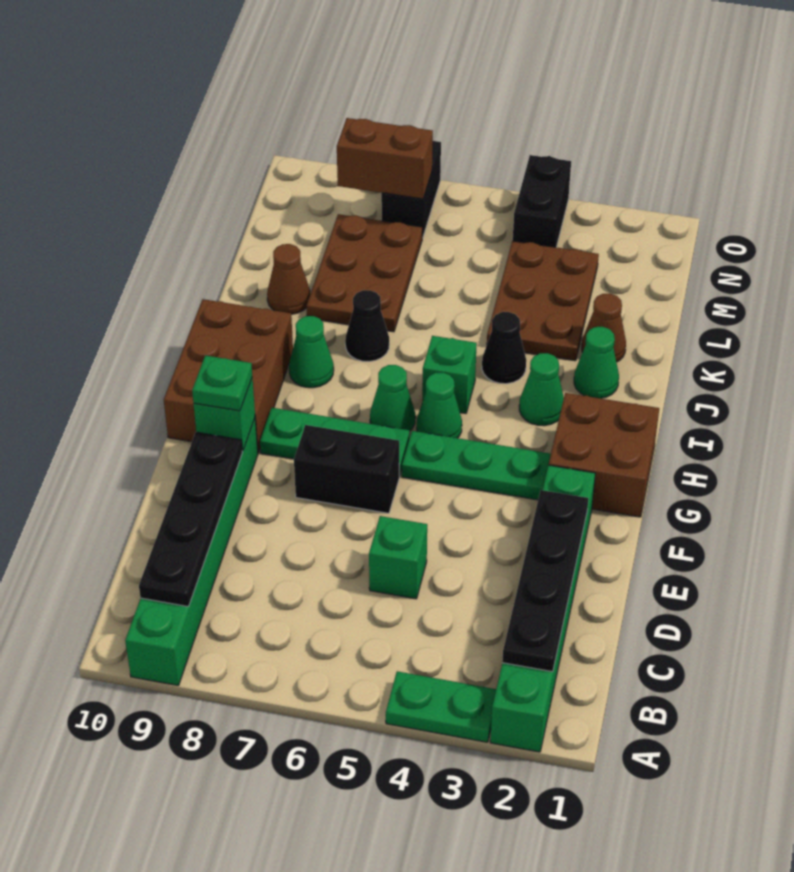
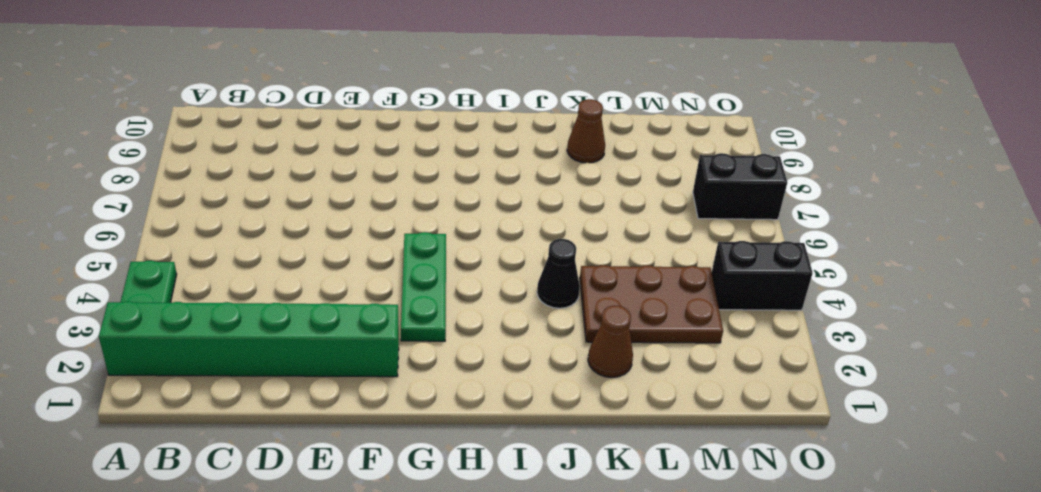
none -> green brick A9:F9 level 1
none -> green brick D5 level 1
none -> black brick F6:F7 level 1

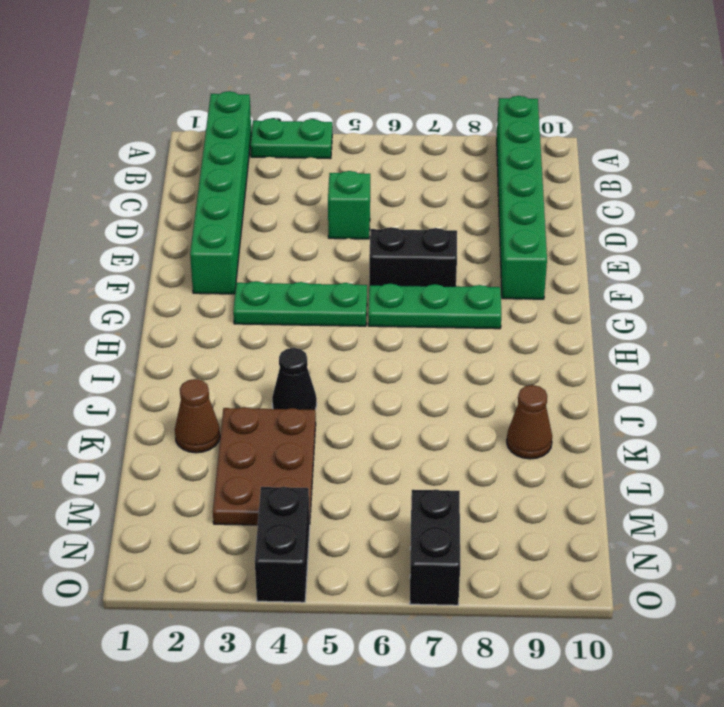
none -> brown brick G1:H2 level 1
none -> brown brick G9:I10 level 1
none -> green cone H5 level 1

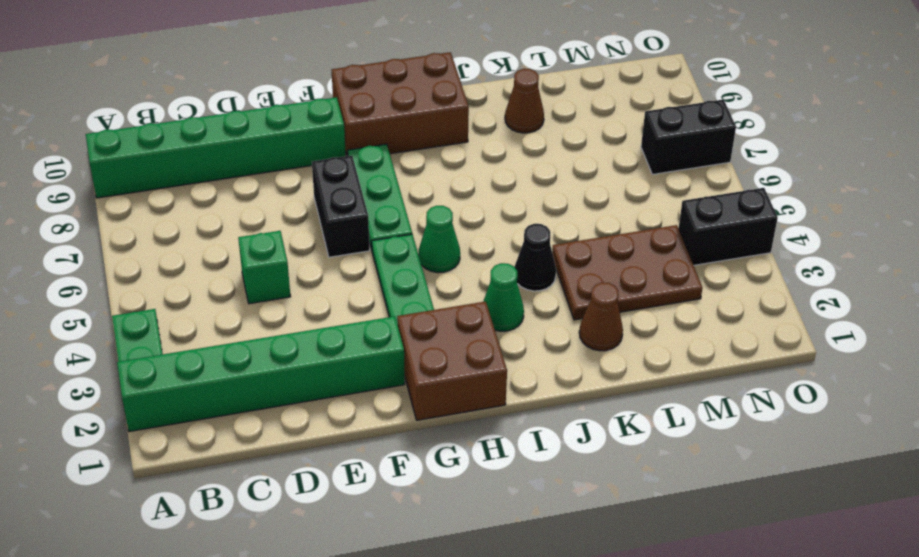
none -> green cone H6 level 1
none -> green brick I5 level 1
none -> green cone I8 level 1

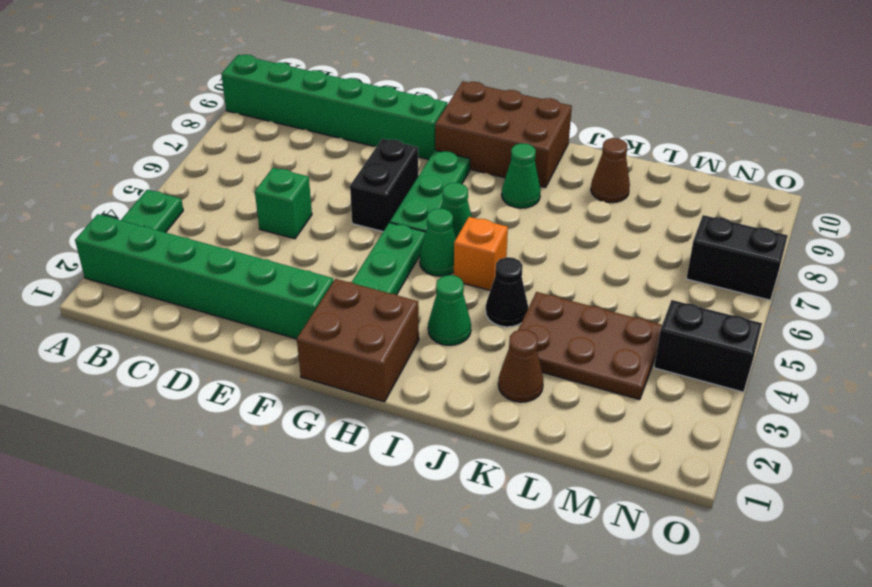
orange brick I5 level 1 -> green brick I5 level 1
none -> green cone J2 level 1
none -> black cone J7 level 1
none -> brown plate K7:M8 level 1

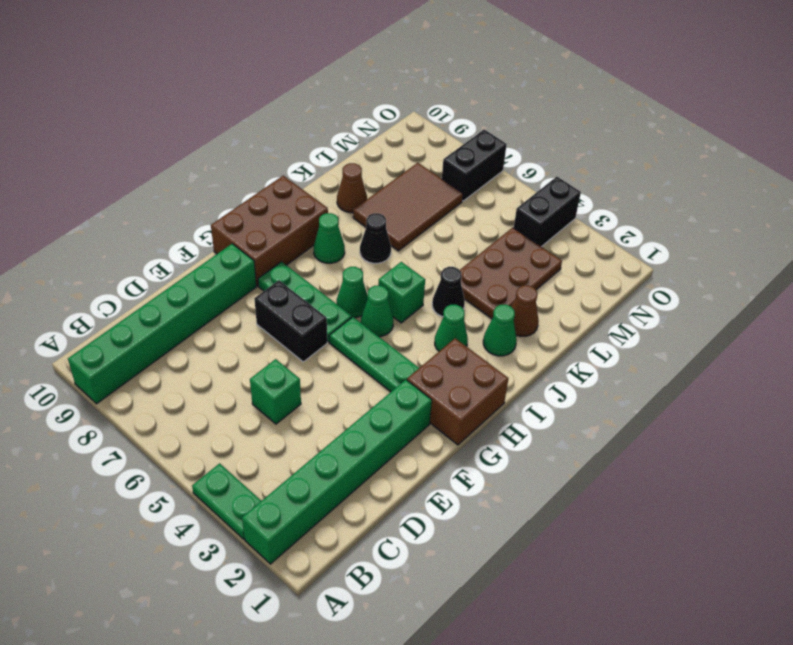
brown tile K7:M8 level 1 -> brown plate K7:M8 level 1
none -> black plate B2:E2 level 2
none -> black plate B9:E9 level 2
none -> green brick F9 level 2

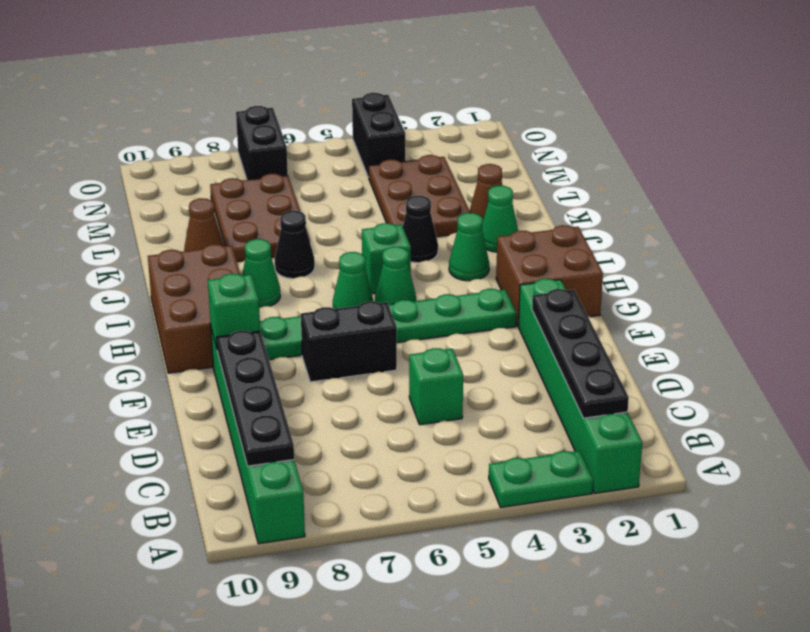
none -> brown brick N7:N8 level 2
none -> green plate F9 level 3

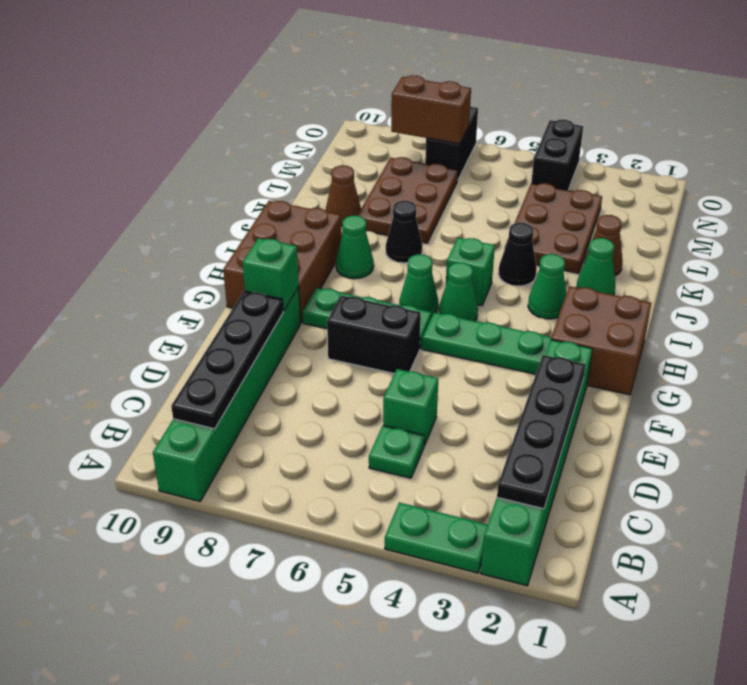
green plate C5 level 1 -> green plate F9 level 3

